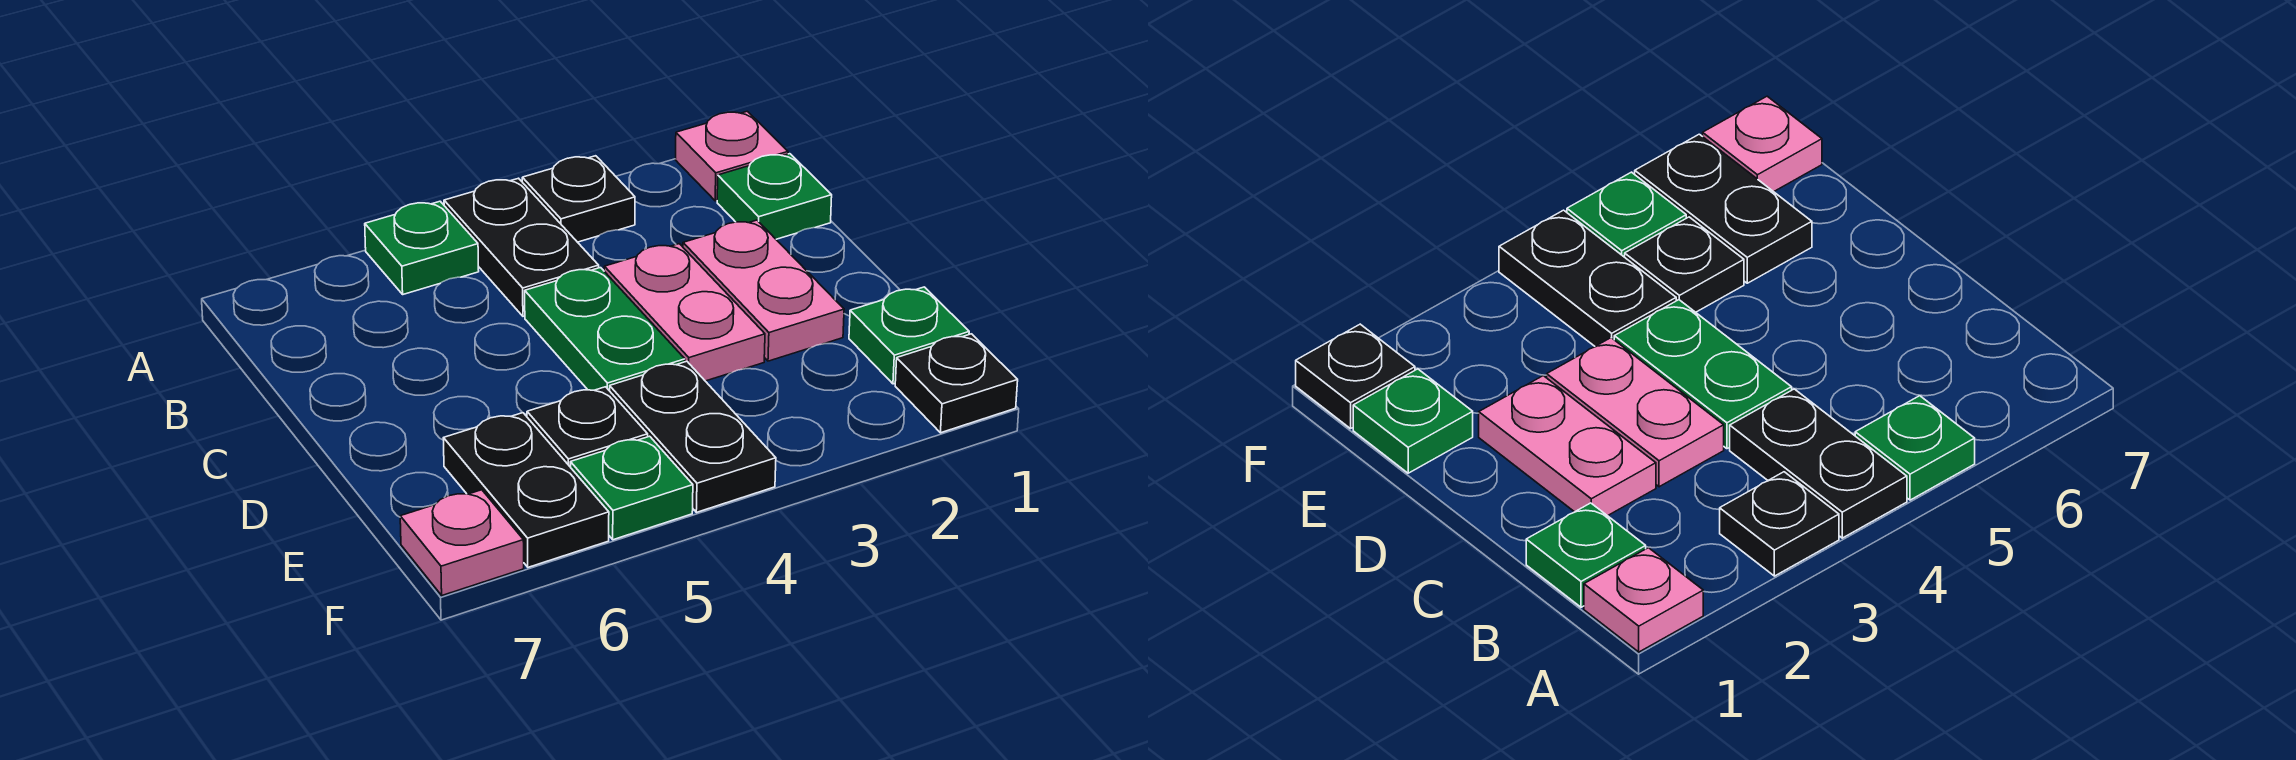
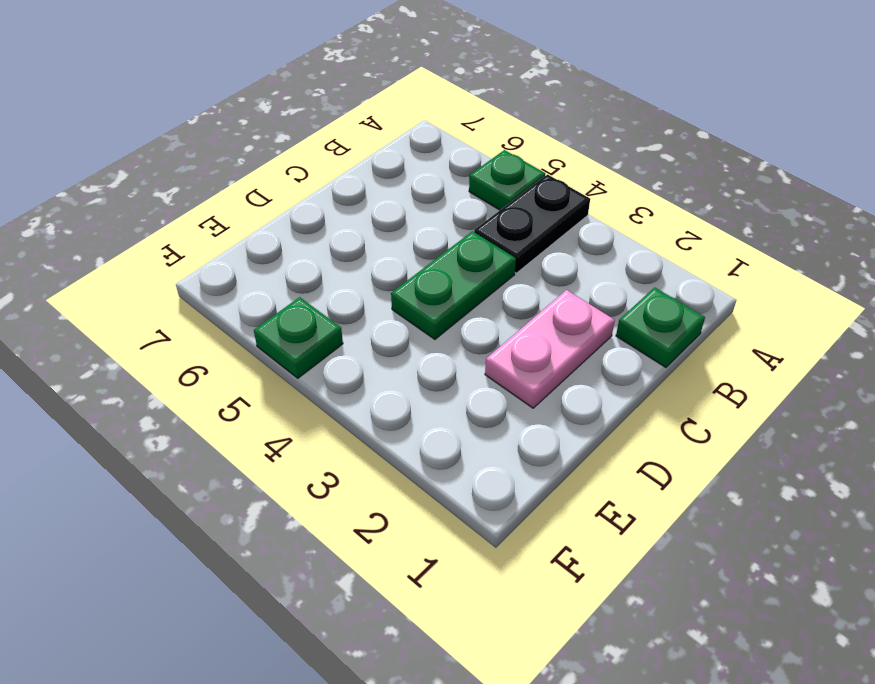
none -> pink plate A1 level 1
none -> black plate A3 level 1
none -> pink plate C3:D3 level 1

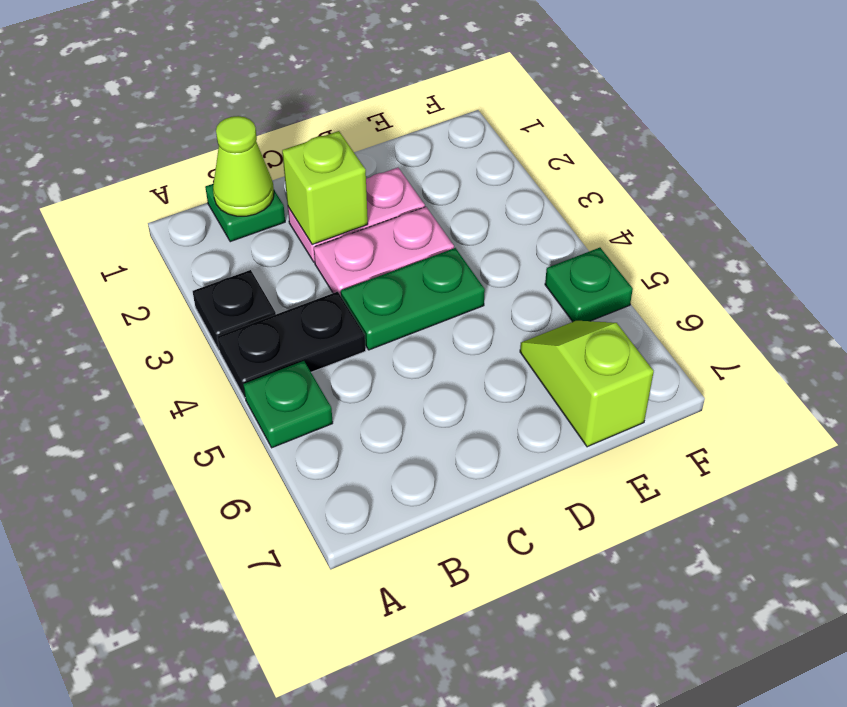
lime cone B1 level 2 -> none
lime brick C2 level 2 -> none
lime slope E6:E7 level 1 top 7 -> black plate E6:F6 level 1
none -> pink plate A1 level 1
none -> green plate E1 level 1
none -> black plate E4:F4 level 1

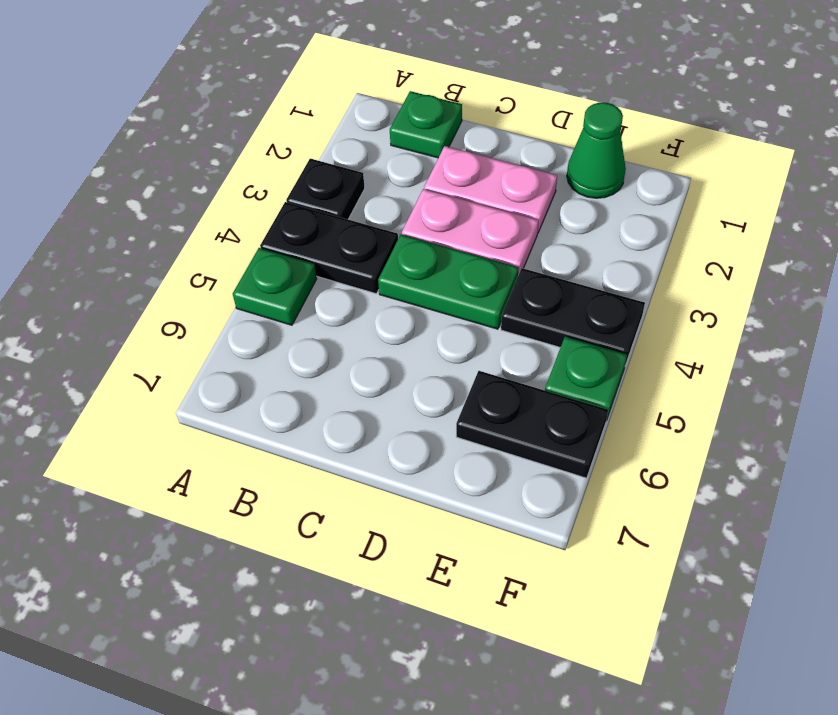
green cone E1 level 1 -> green plate E1 level 1
none -> pink plate A1 level 1
none -> black plate E5 level 1
none -> black plate F1 level 1

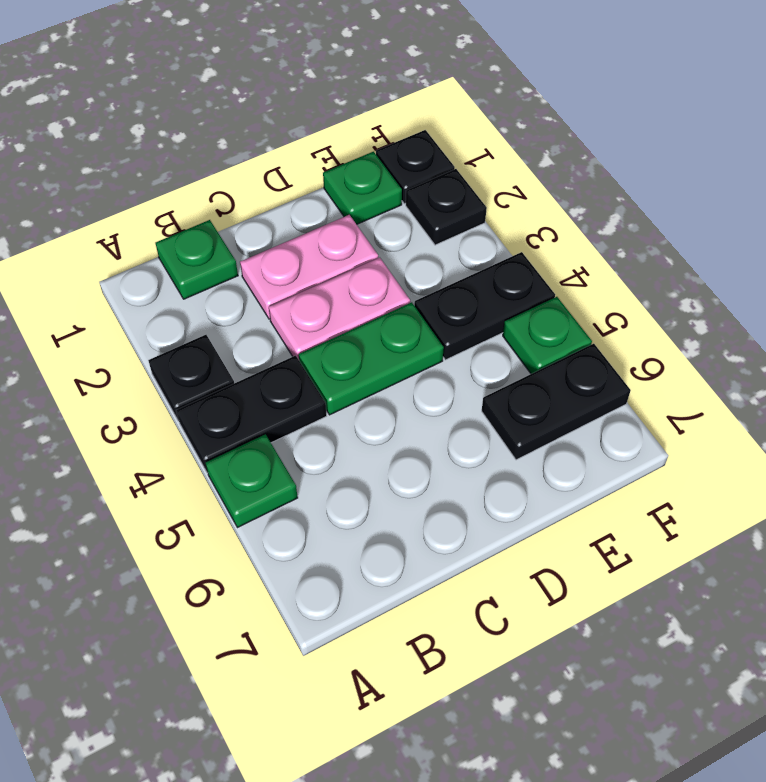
black plate F2 level 1 -> black plate E5 level 1
none -> pink plate A1 level 1
none -> pink plate F7 level 1

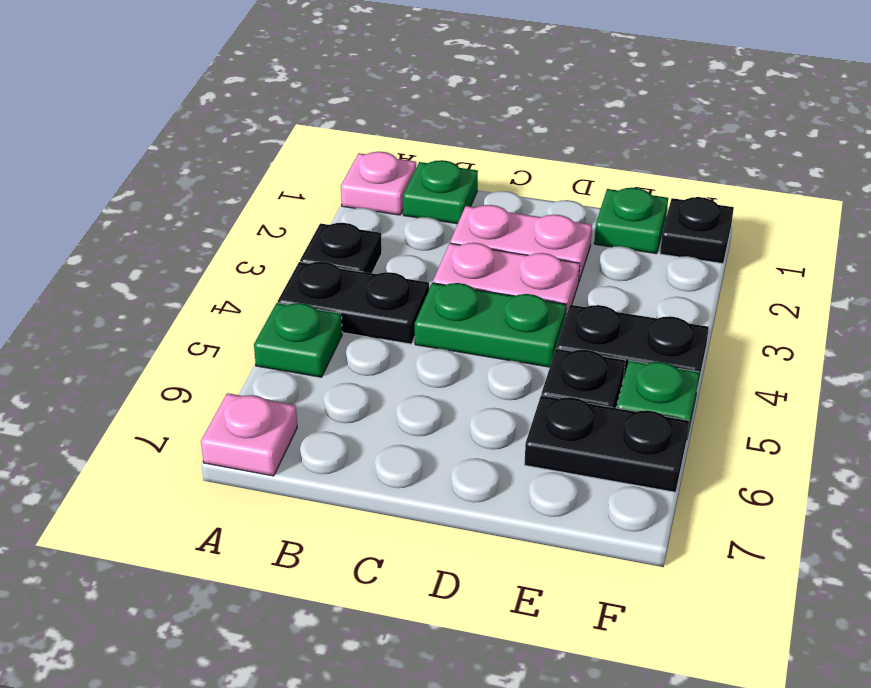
pink plate A7 level 1 -> pink plate F7 level 1

